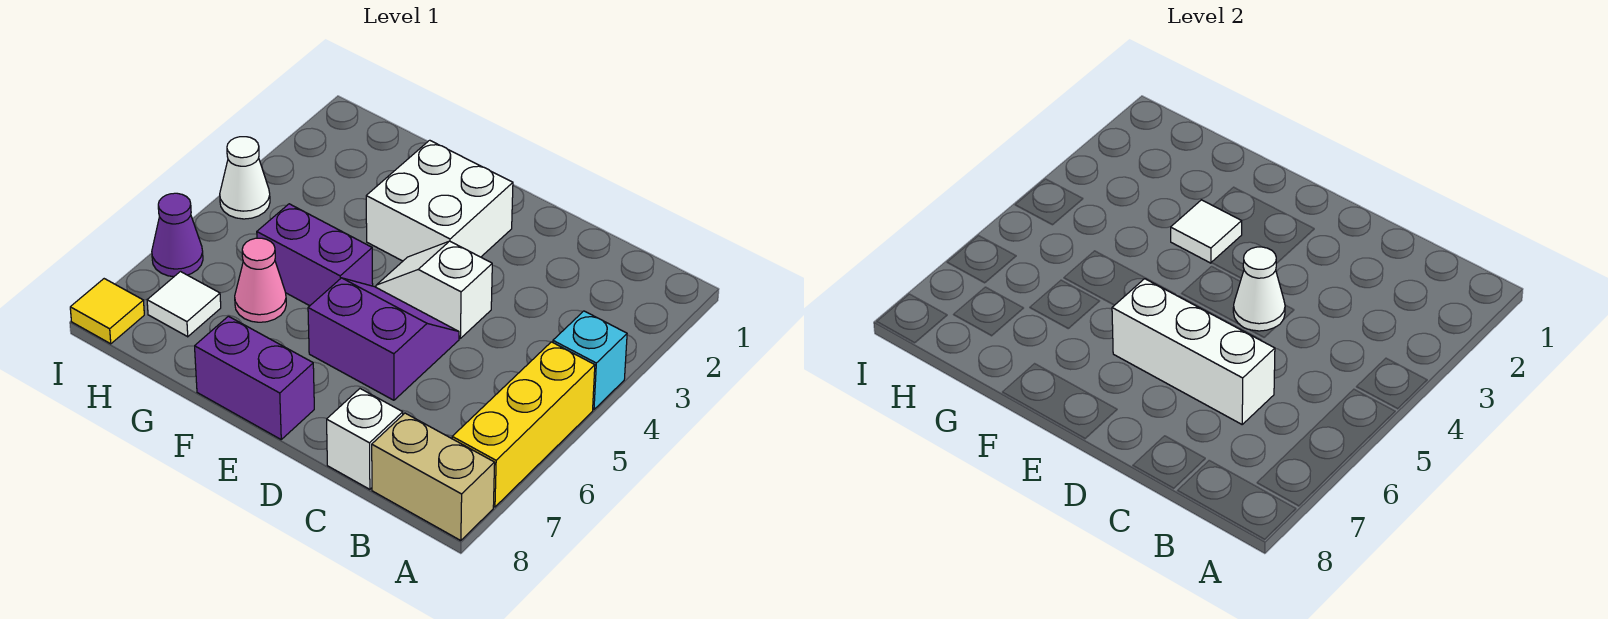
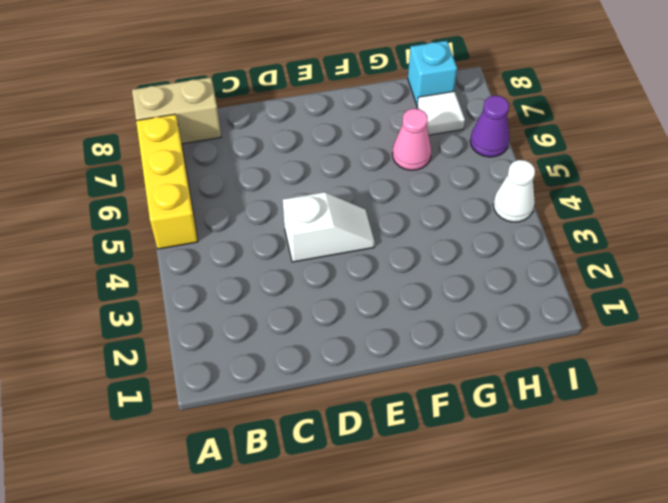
cyan brick H8 level 1 -> cyan brick A4 level 1
none -> white brick C8 level 1
none -> purple slope D5:E6 level 1 top 6
none -> white brick E2:F3 level 1

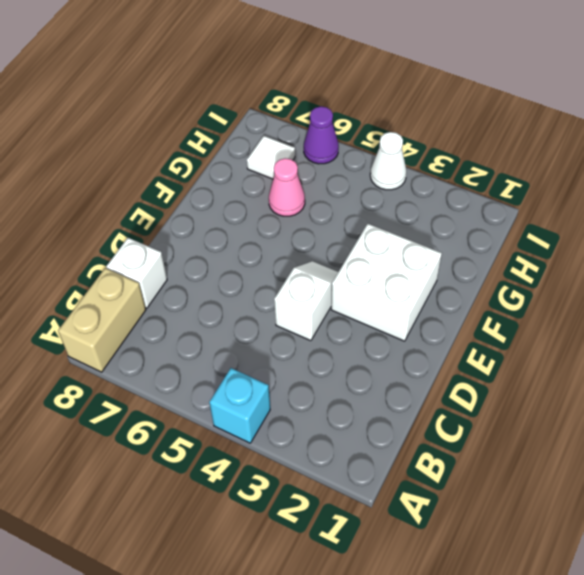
none -> yellow brick A5:A7 level 1
none -> purple slope D5:E6 level 1 top 6
none -> purple brick E8:F8 level 1

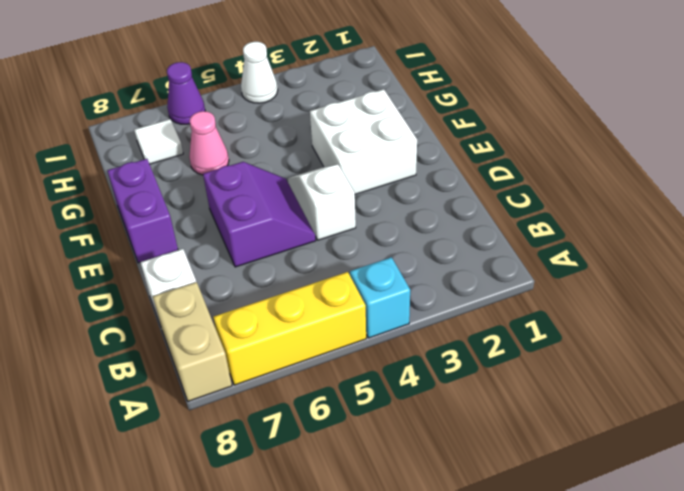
none -> purple brick F5:G5 level 1
none -> yellow tile I8 level 1
none -> white brick C6:E6 level 2

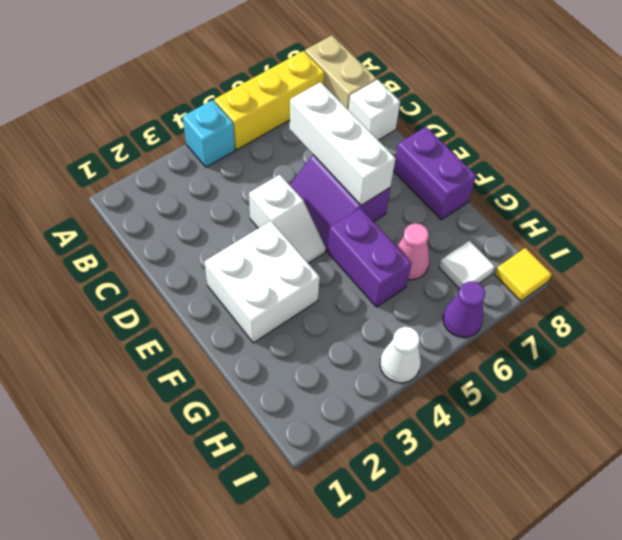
none -> white cone D4 level 2
none -> white tile F3 level 2

